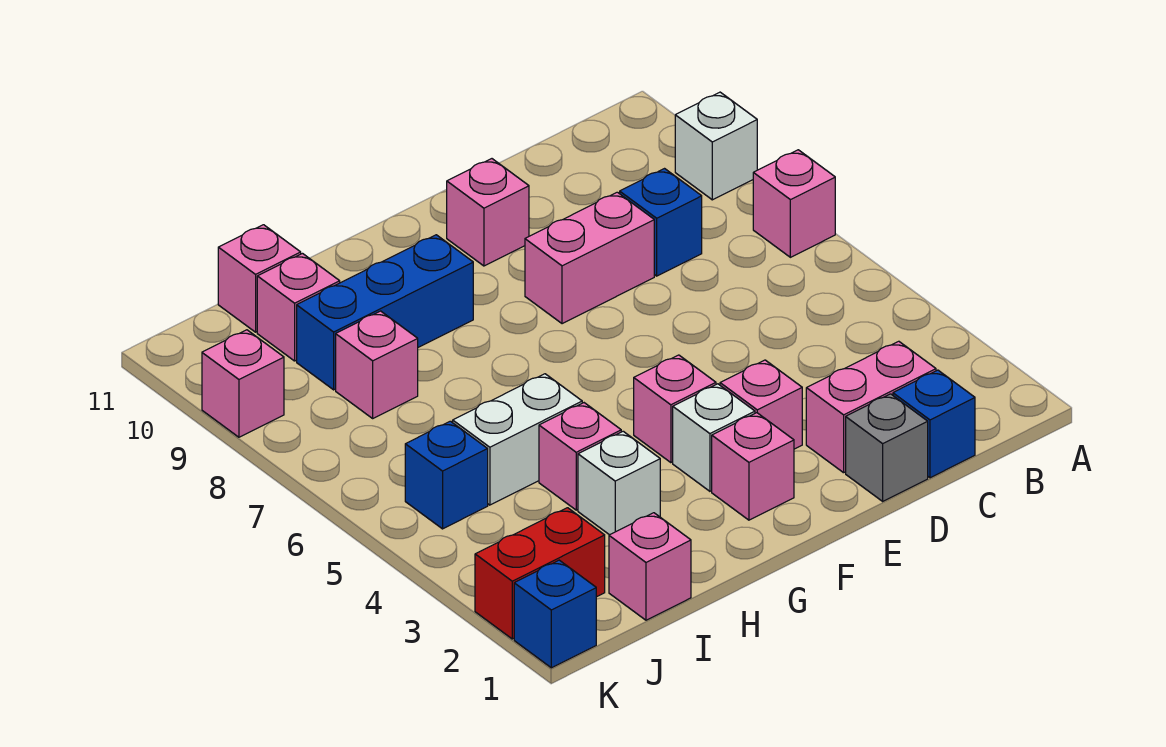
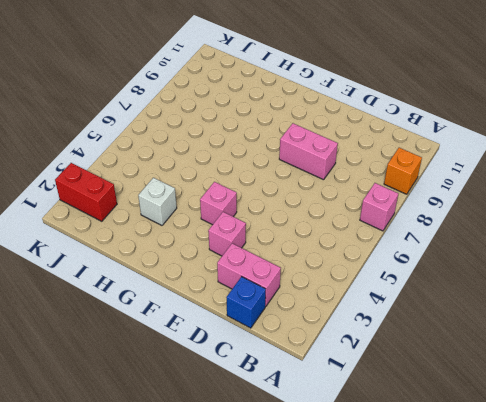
orange brick A9 level 1 -> white brick A9 level 1
none -> blue brick C8 level 1
none -> grey brick D1 level 1
none -> pink brick E10 level 1

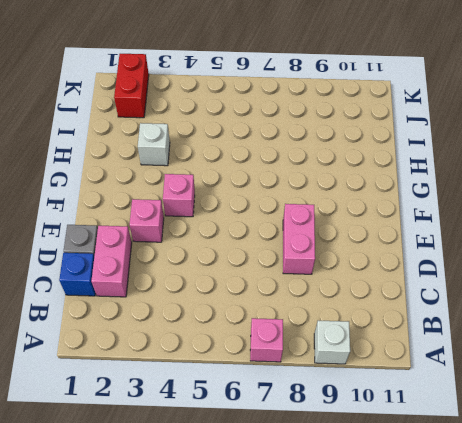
none -> blue brick C8 level 1
none -> pink brick E10 level 1
none -> pink brick F2 level 1

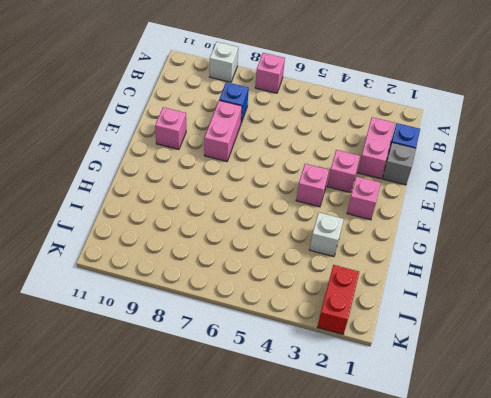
none -> white brick F3 level 1
none -> blue brick G9:I9 level 1
none -> pink brick H4 level 1

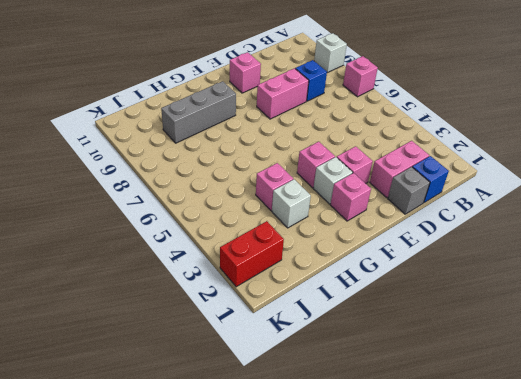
grey brick G9:I9 level 1 -> blue brick G9:I9 level 1
none -> white brick H5:I5 level 1
none -> pink brick I1 level 1
none -> pink brick I8 level 1

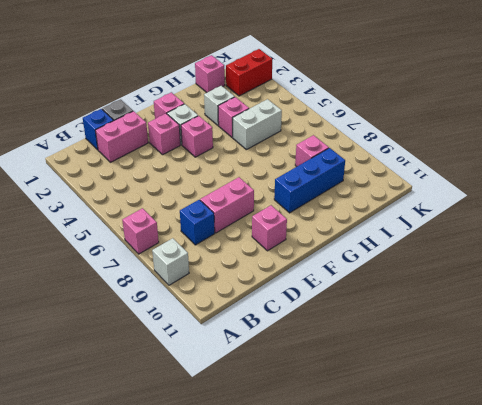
none -> pink brick I10 level 1
none -> pink brick I11 level 1
none -> blue brick J5 level 1

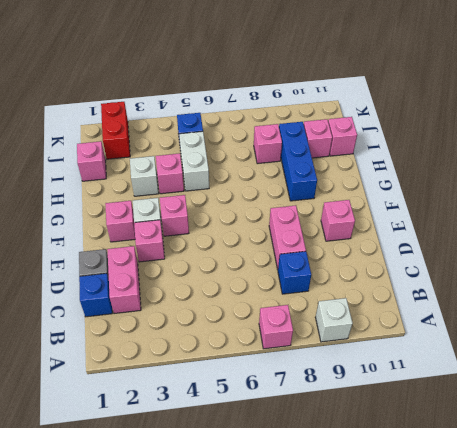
none -> blue brick K1 level 1
none -> pink brick K9 level 1

